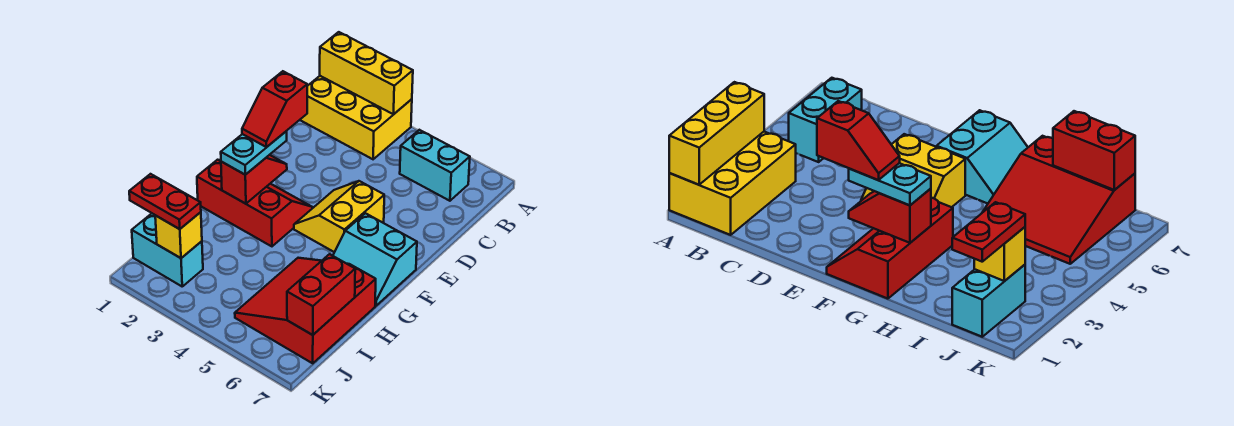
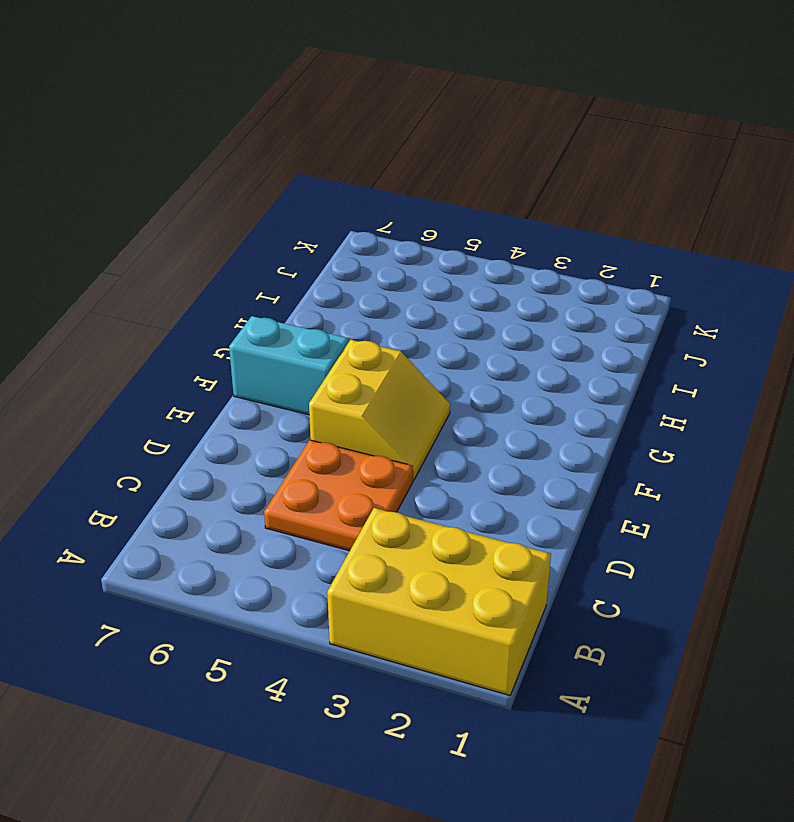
orange plate C4:D5 level 1 -> none
none -> cyan brick B5:B6 level 1
none -> red slope F1:G3 level 1 top G
none -> red slope H5:J7 level 1 top 7

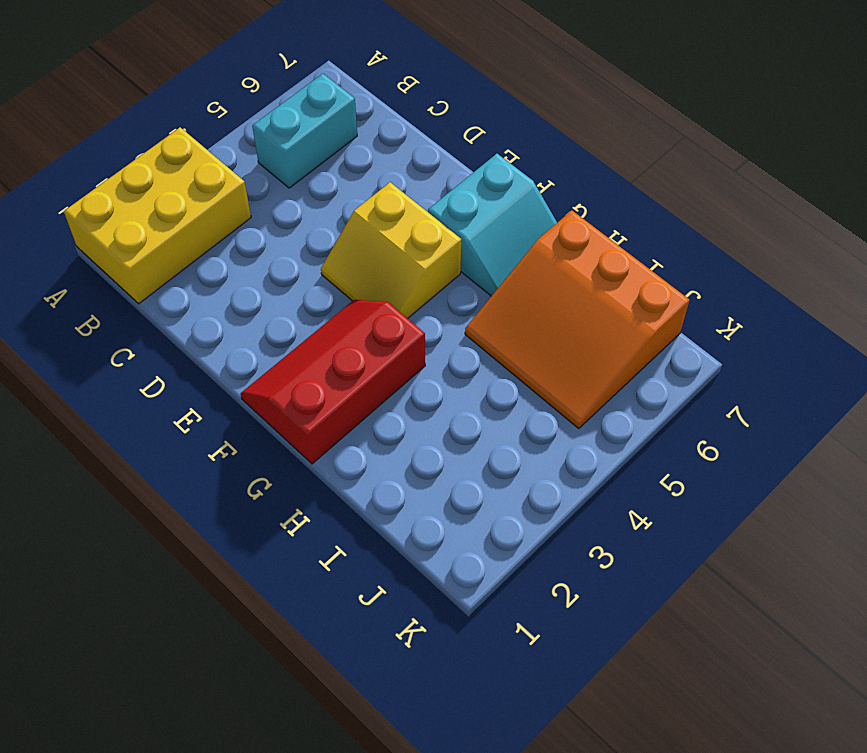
orange slope H5:J7 level 1 top 7 -> red slope H5:J7 level 1 top 7
none -> cyan brick J1:J2 level 1
none -> yellow brick A1:A3 level 2
none -> red slope F2:G2 level 2 top G

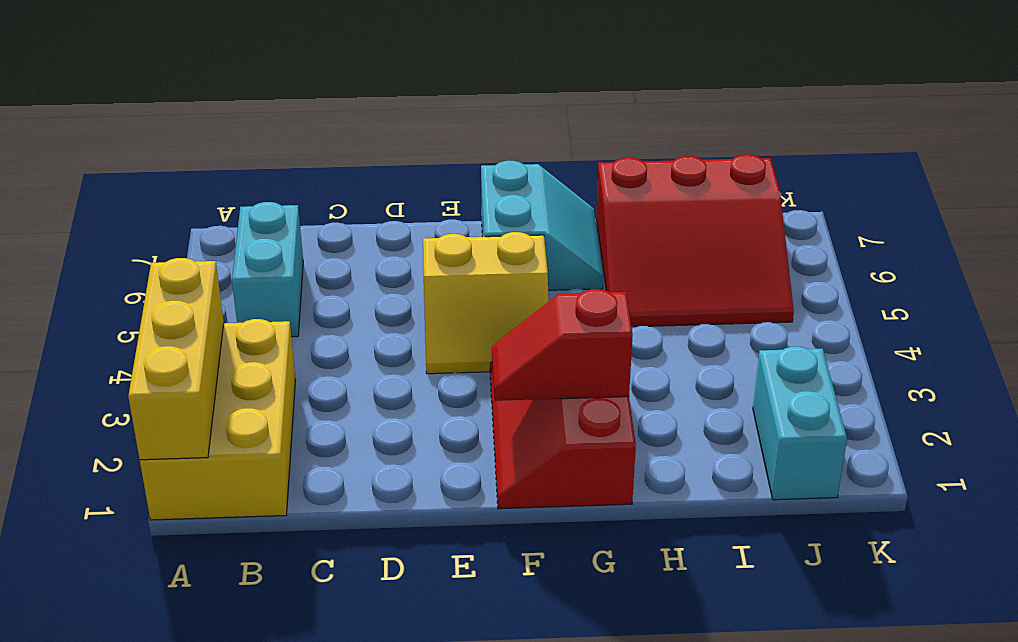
none -> red brick I7:J7 level 2
none -> yellow brick J2 level 2
none -> cyan plate F2:G2 level 3

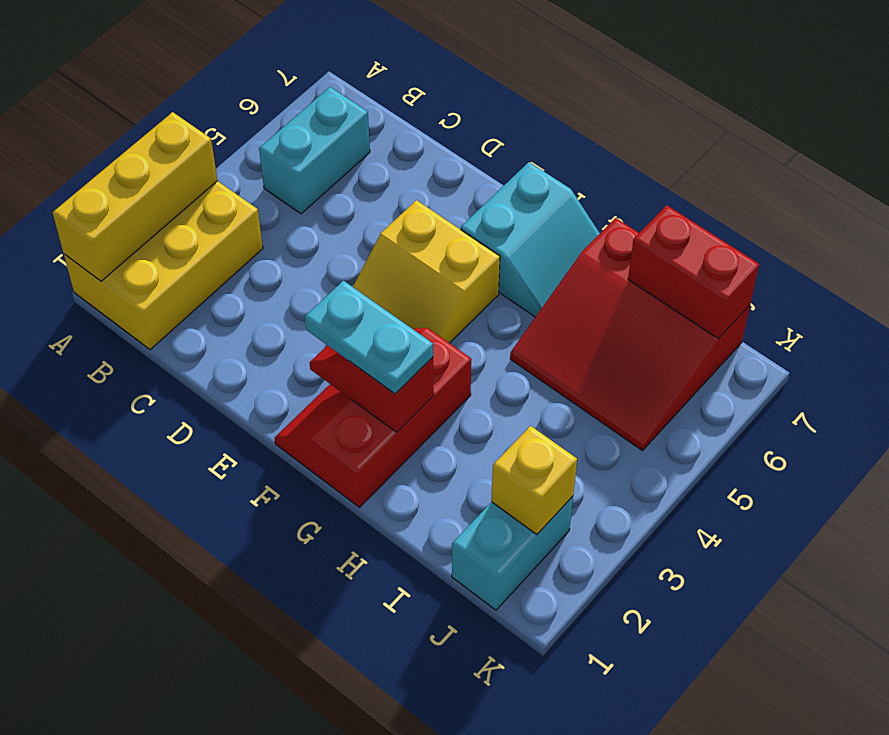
none -> red plate J1:J2 level 3
none -> red slope E2:F2 level 4 top E

